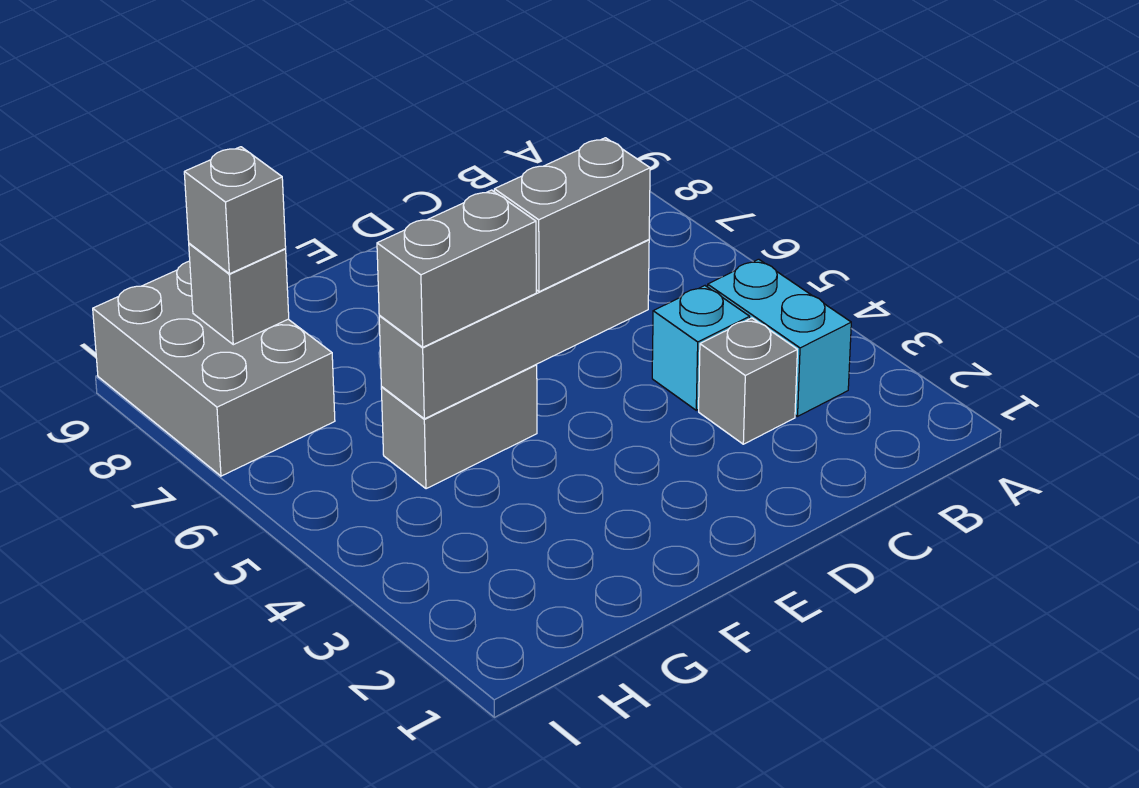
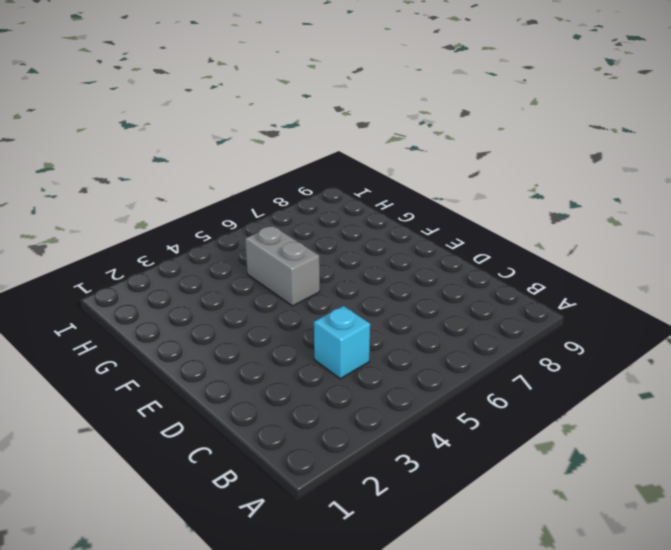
none -> cyan brick B3:B4 level 1
none -> grey brick C3 level 1

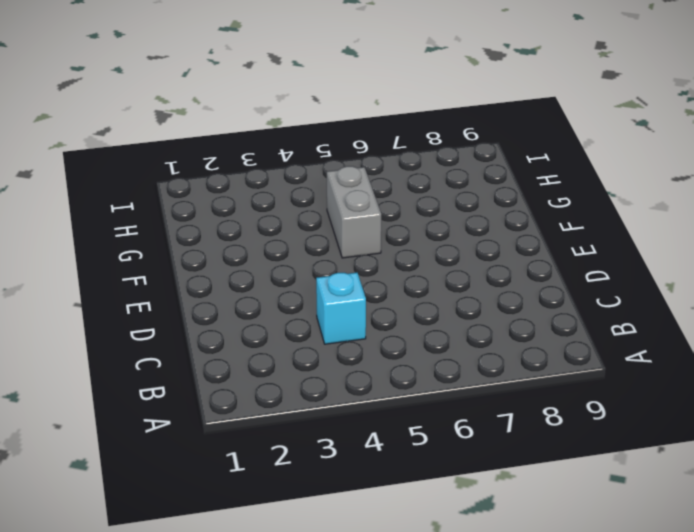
none -> cyan brick B3:B4 level 1
none -> grey brick C3 level 1

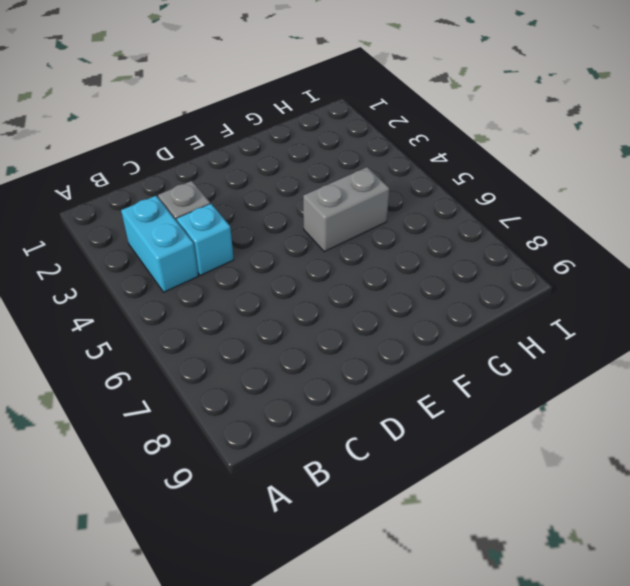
none -> grey brick H7:I9 level 1
none -> grey brick D5:G5 level 2

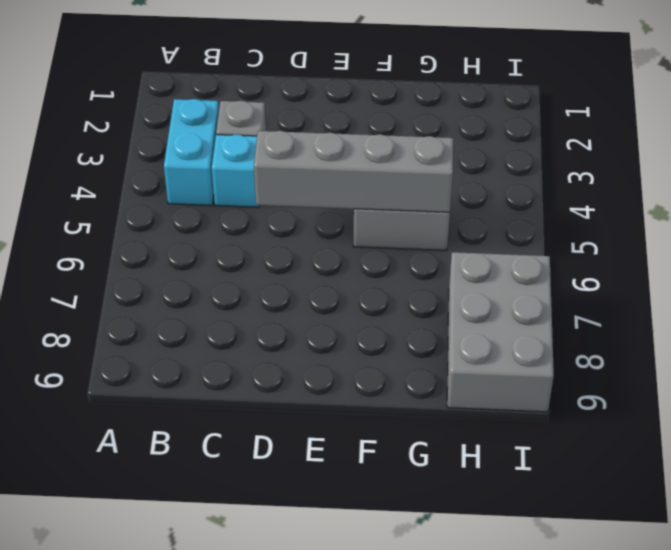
none -> grey brick H8 level 2
none -> grey brick D5:E5 level 3

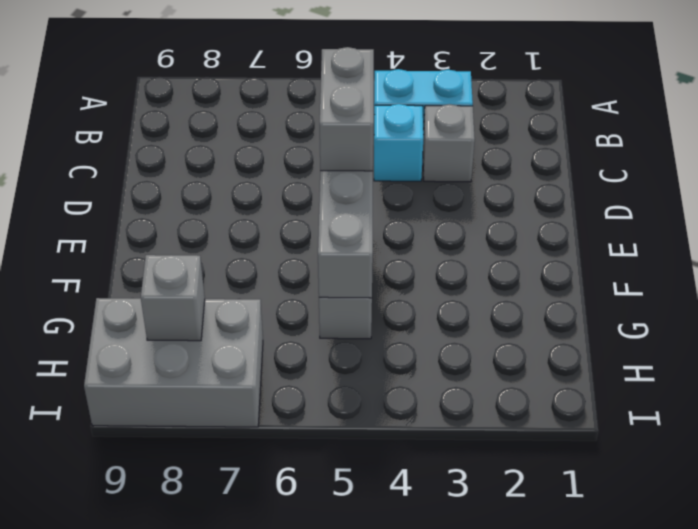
none -> grey brick F5:G5 level 3
none -> grey brick H8 level 3

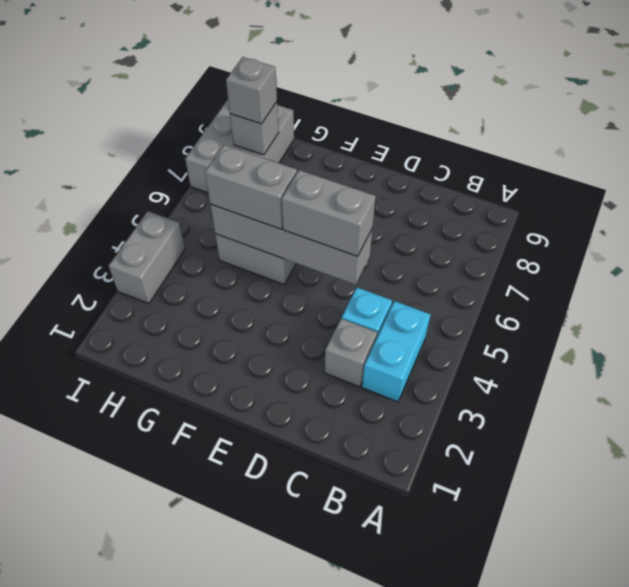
grey brick I3:I4 level 1 -> none

